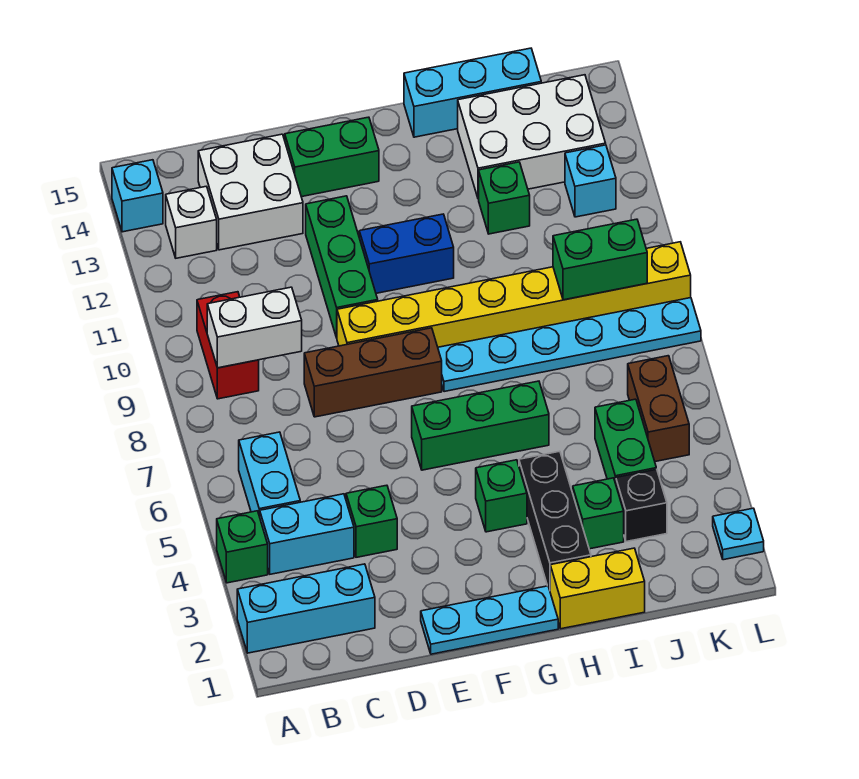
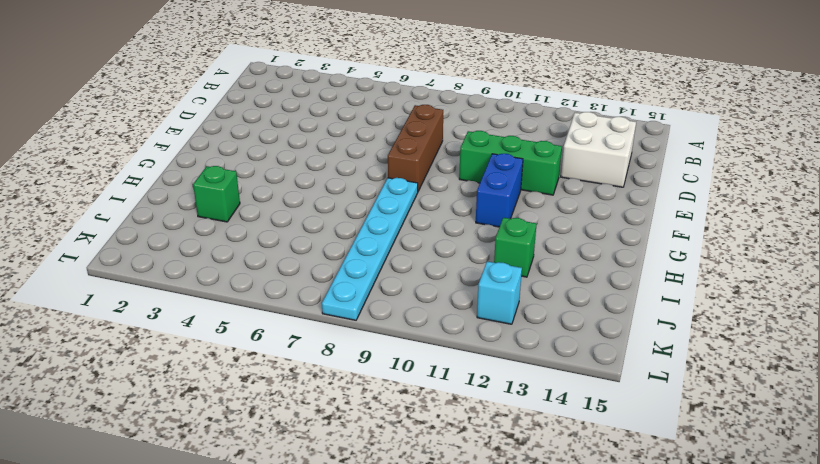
none -> cyan brick A2:C2 level 1
none -> green brick A4 level 1
none -> cyan brick A14 level 1
none -> cyan brick B4:C4 level 1

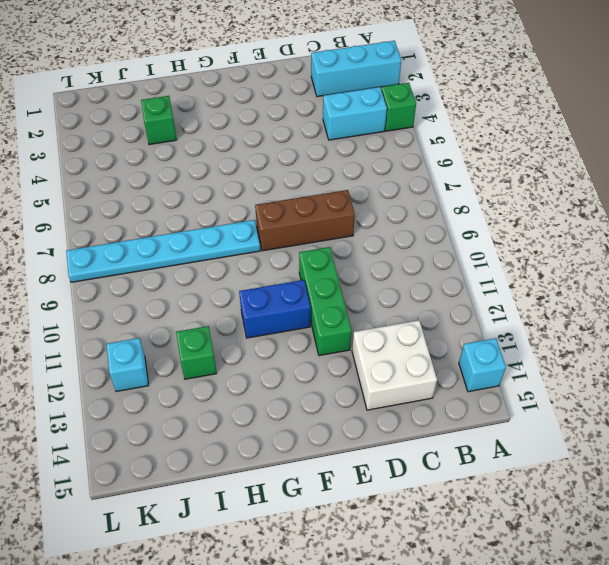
none -> cyan brick B5:B6 level 1
none -> red brick B9:B10 level 1
none -> white brick B13 level 1
none -> green brick D4 level 1

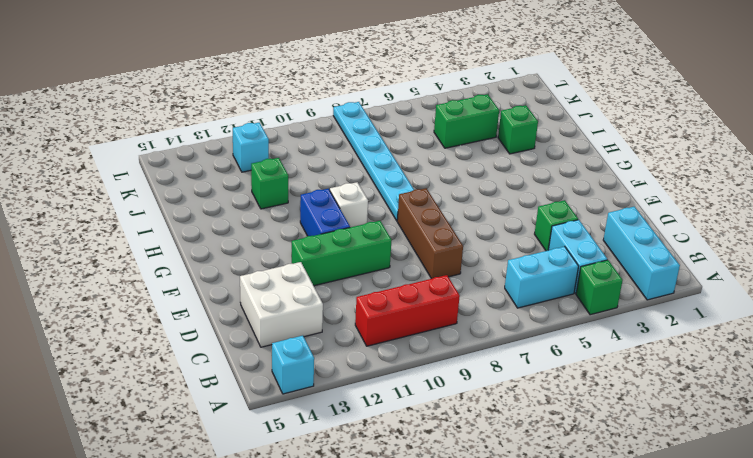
red brick B9:B11 level 1 -> red brick B9:B10 level 1
white brick G10 level 1 -> white brick B13 level 1
none -> cyan plate E1:G1 level 1
none -> yellow brick E9:L9 level 1
none -> green brick E14:F14 level 1
none -> green brick F6:H6 level 1

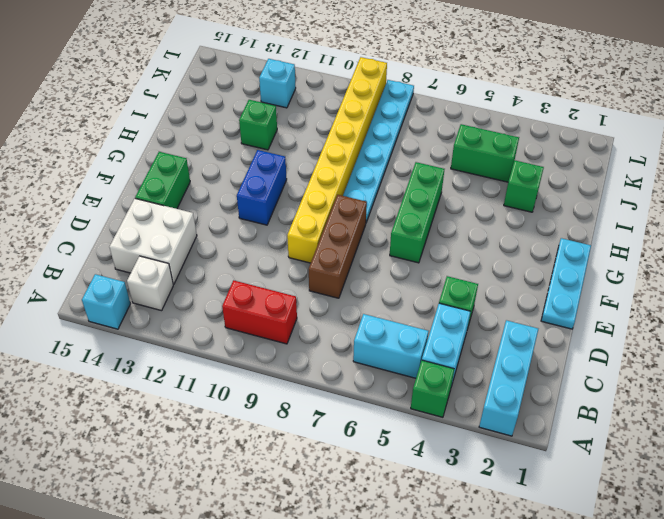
none -> green brick E10:E12 level 1
none -> green brick G4 level 1
none -> yellow brick H1:I1 level 1
none -> black brick H2:H4 level 1

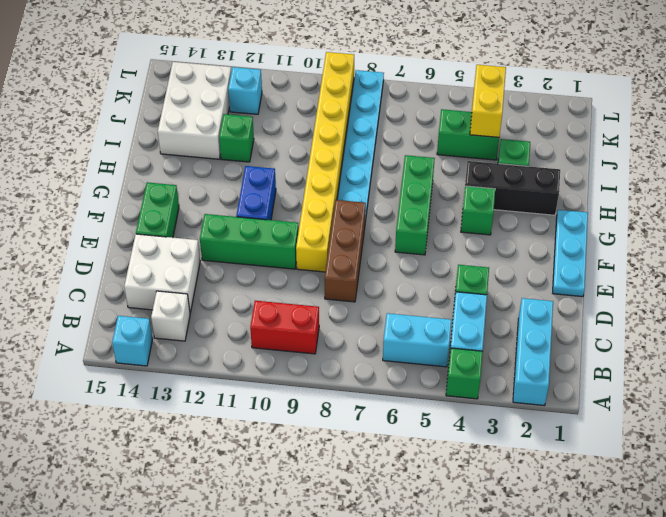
yellow brick J4:K4 level 2 -> yellow brick H1:I1 level 1
none -> cyan brick H15:J15 level 1
none -> black brick J3 level 1
none -> brown brick K5:K6 level 1
none -> cyan plate L2 level 1

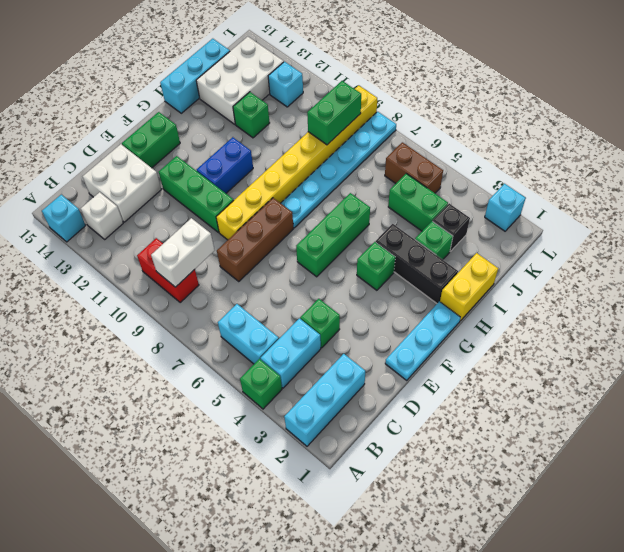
cyan brick L2 level 1 -> cyan plate L2 level 1

